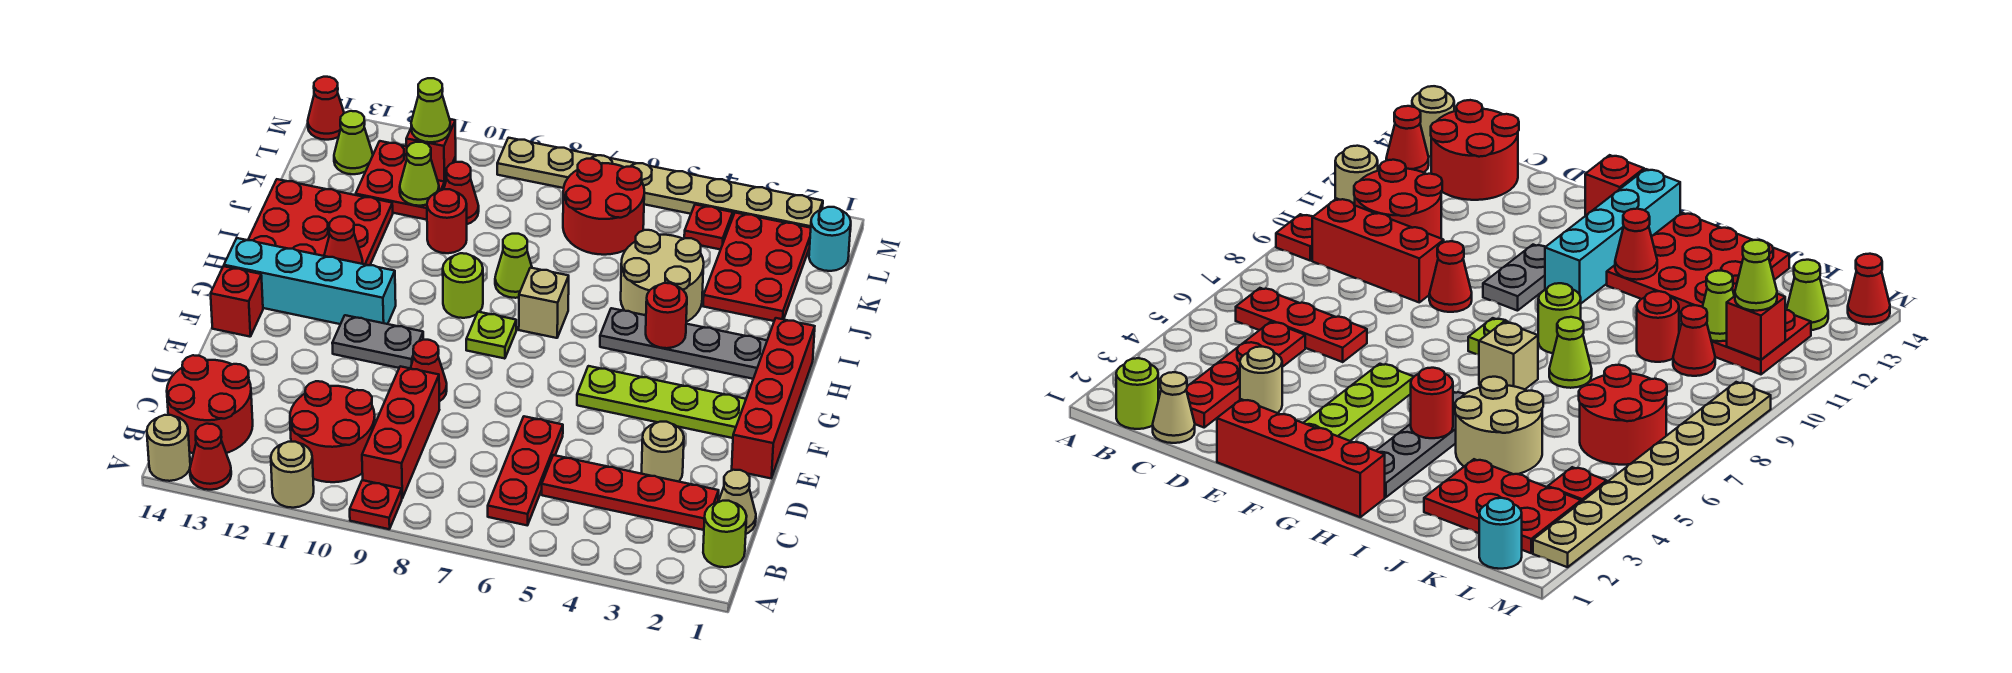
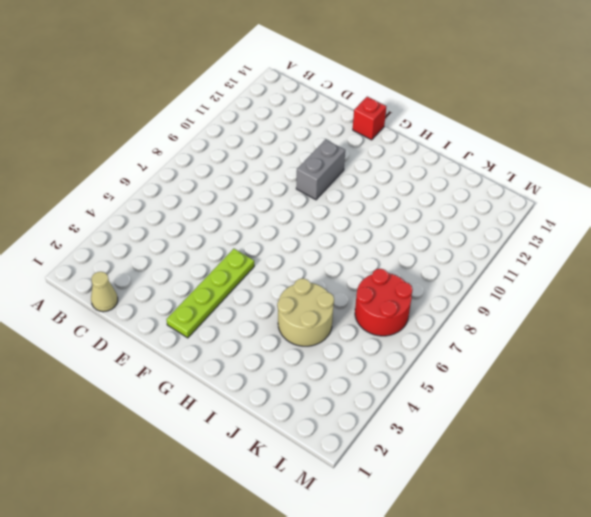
grey brick F10:F11 level 1 -> grey plate F10:F11 level 1
none -> red plate A9 level 1
none -> tan round brick A11 level 1
none -> red cone A13 level 1
none -> tan round brick A14 level 1

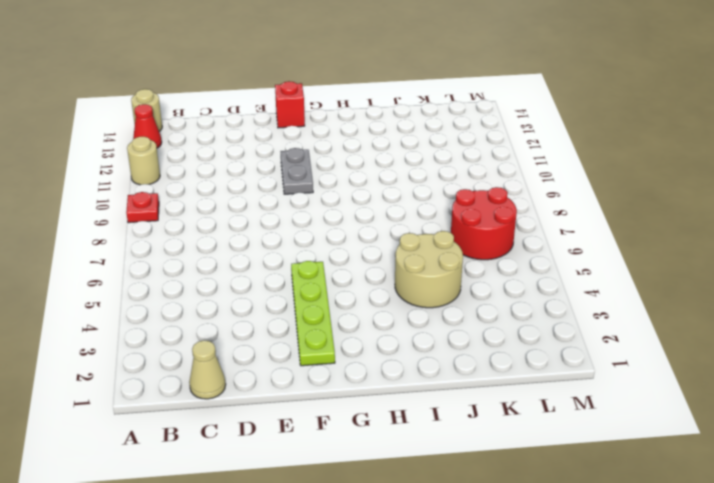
none -> lime round brick B1 level 1
none -> red plate B6:D6 level 1
none -> red brick B9:D9 level 1
none -> red round brick B10:C11 level 1

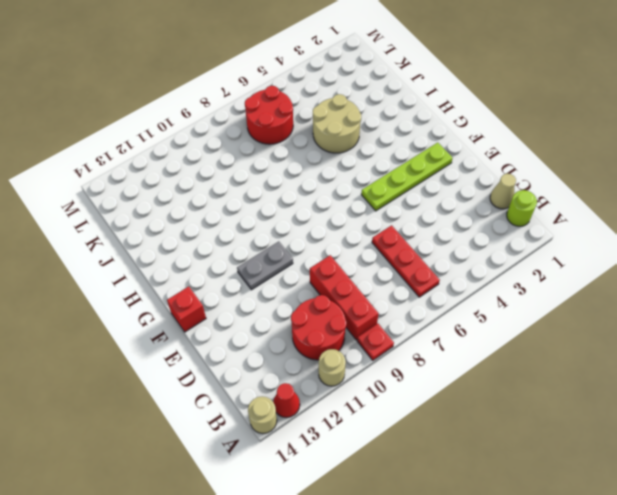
none -> red round brick B13:C14 level 1
none -> red plate C2:C5 level 1
none -> tan round brick D3 level 1
none -> red brick E1:H1 level 1

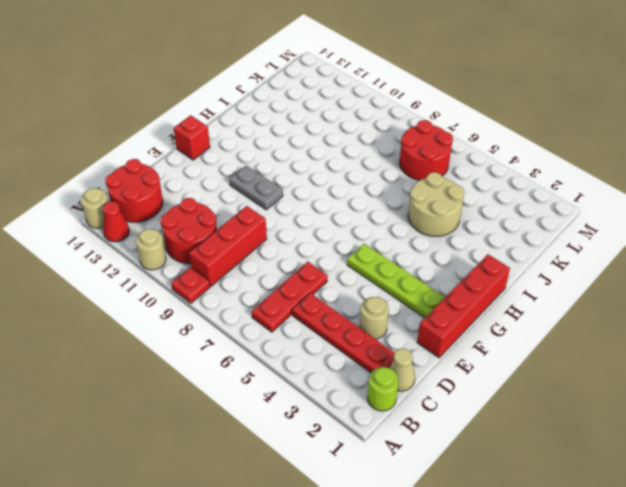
none -> red cone E9 level 1
none -> lime plate G8 level 1
none -> cyan brick G11:G14 level 1
none -> grey plate H2:H5 level 1

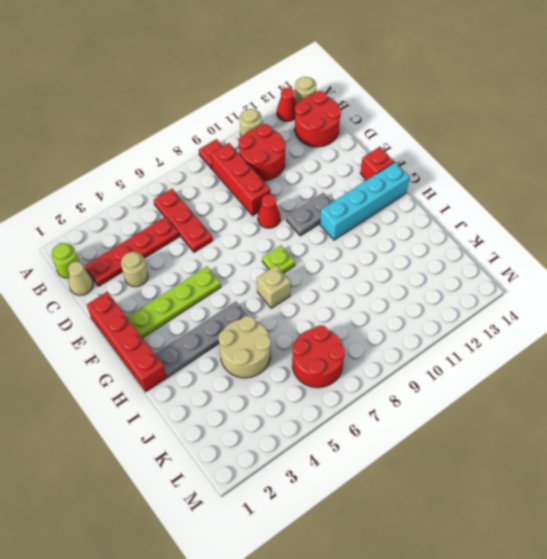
none -> lime round brick H9 level 1
none -> red plate H12:J14 level 1
none -> lime cone I8 level 1
none -> red plate J2:L3 level 1

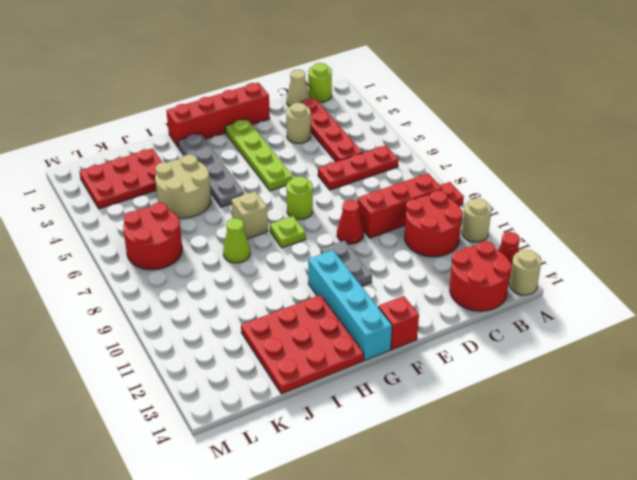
lime round brick F7 level 1 -> lime round brick H9 level 1
none -> red round brick J10 level 1
none -> red cone K10 level 1
none -> red plate K11:L12 level 1
none -> cyan round brick L1 level 1

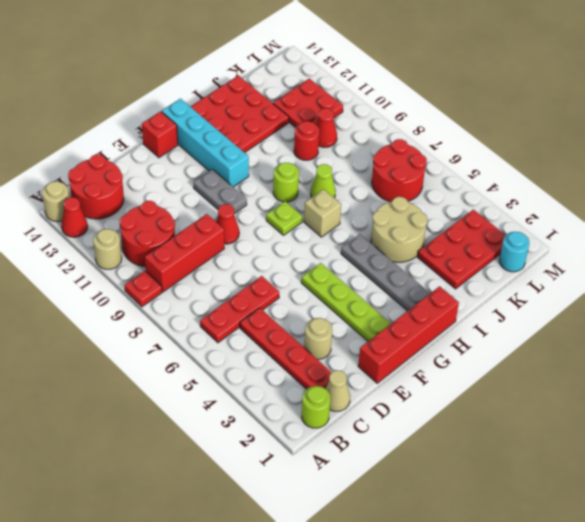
none -> red plate L4 level 1
none -> lime cone L13 level 1
none -> tan plate M2:M9 level 1
none -> red cone M14 level 1

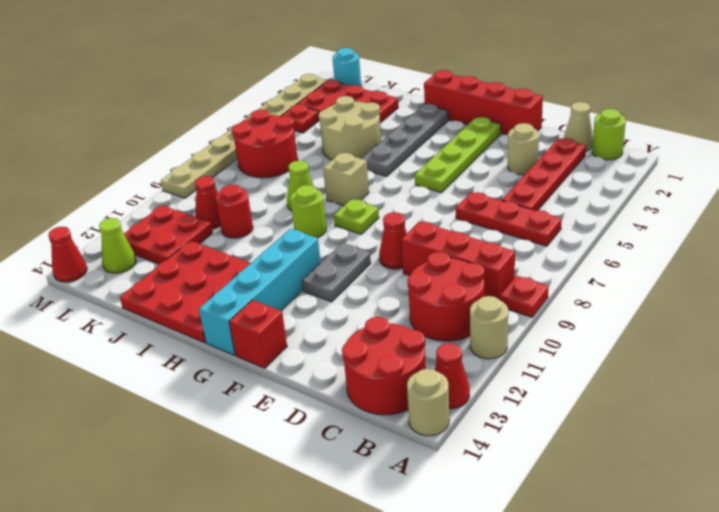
none -> red round brick H4 level 2
none -> red cone H12 level 2
none -> lime cone K11 level 2
none -> red brick L11 level 2

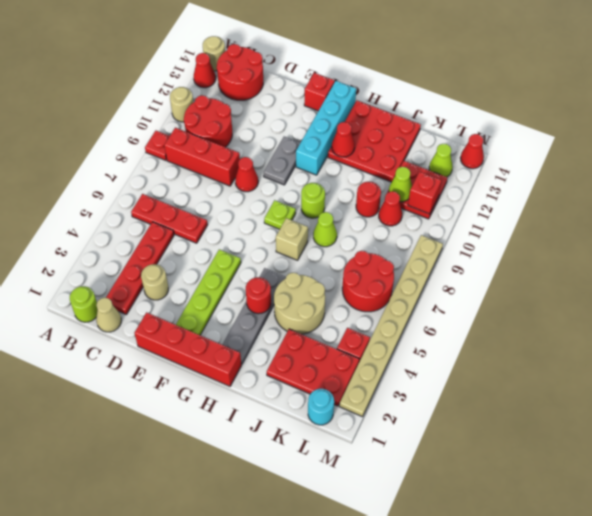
none -> lime cone L11 level 3

